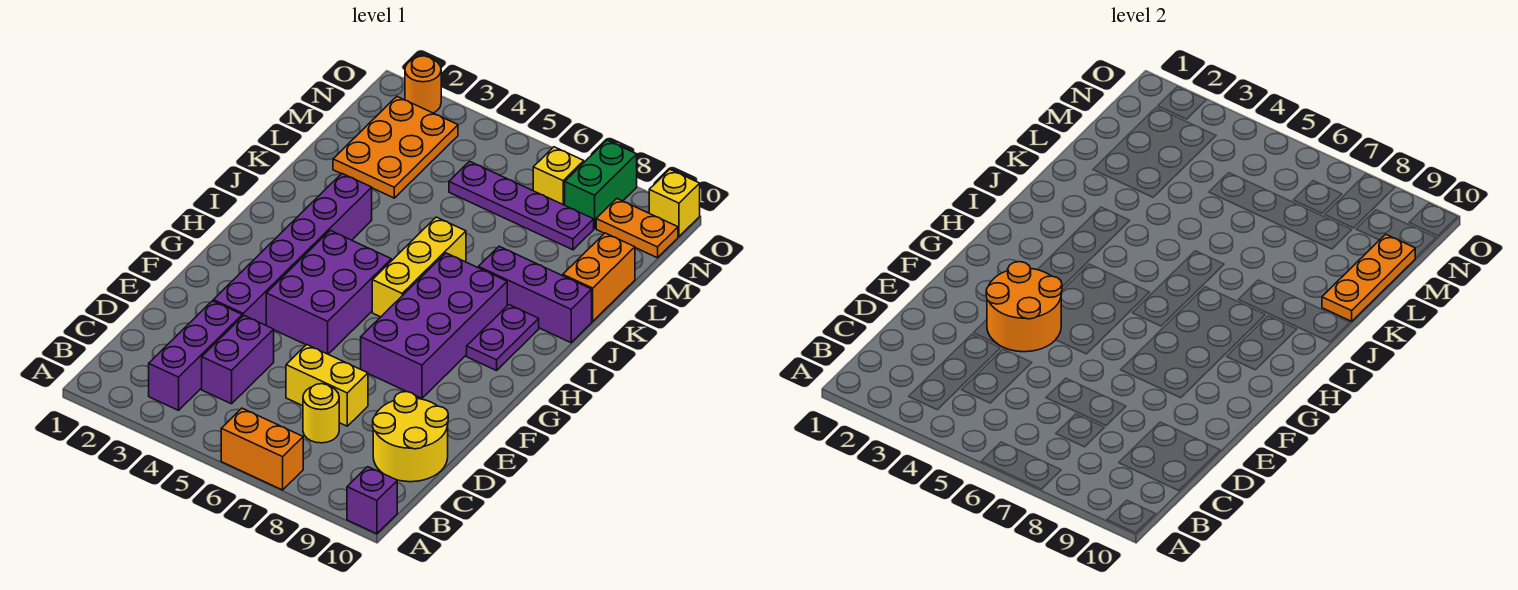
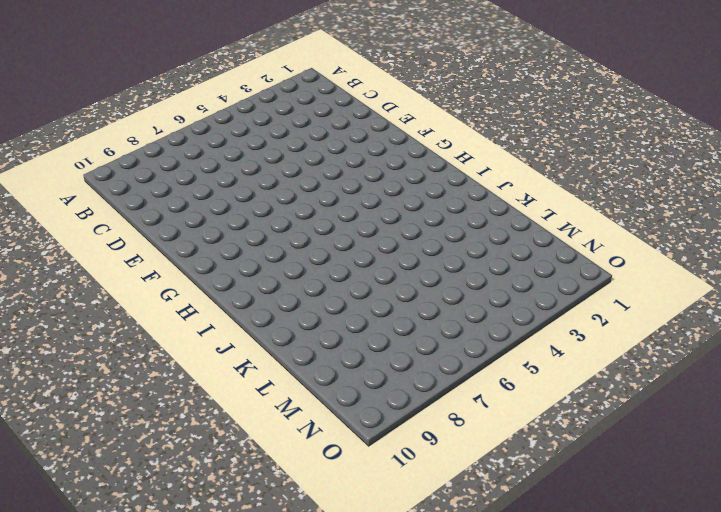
none -> orange brick A6:A7 level 1
none -> purple brick A10 level 1
none -> purple brick B3:D3 level 1

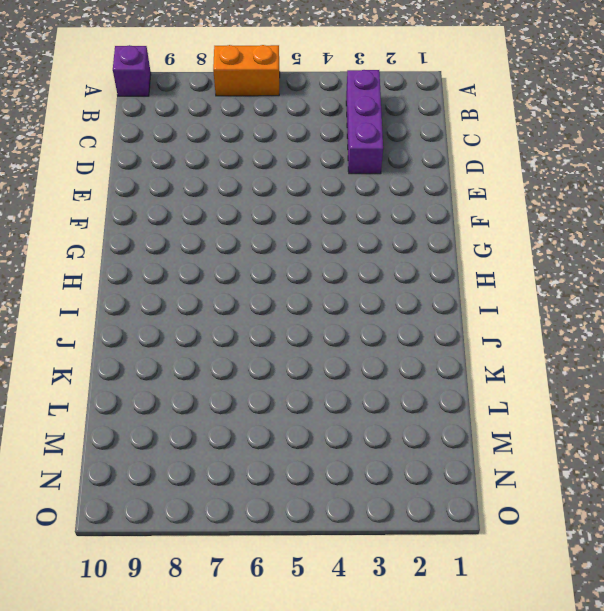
none -> purple brick C4:D4 level 1
none -> yellow round brick C7 level 1
none -> yellow round brick C9:D10 level 1

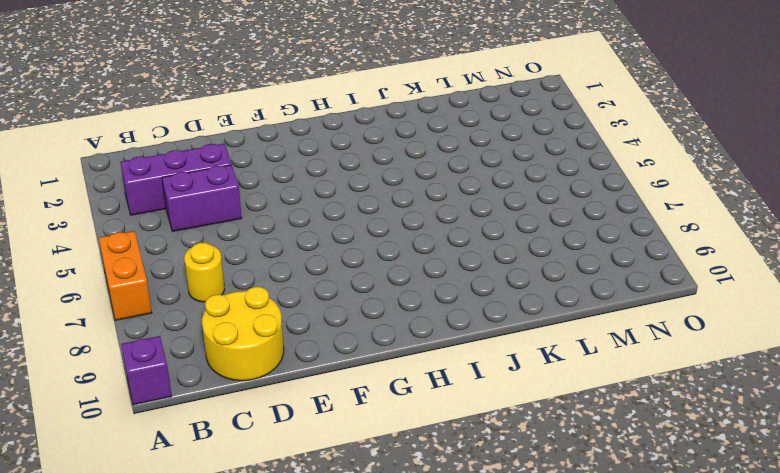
none -> yellow brick D6:D7 level 1
none -> purple brick E3:J3 level 1
none -> purple brick F4:H5 level 1

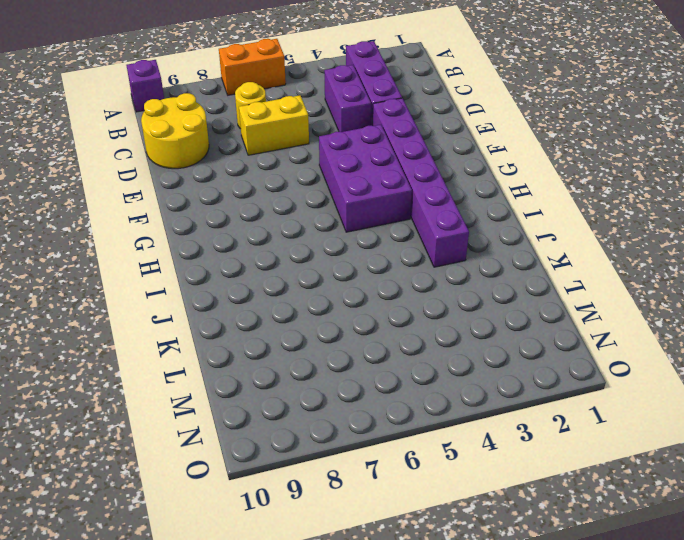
none -> purple brick F7:I8 level 1
none -> yellow brick H6:J6 level 1
none -> purple plate H9:I9 level 1

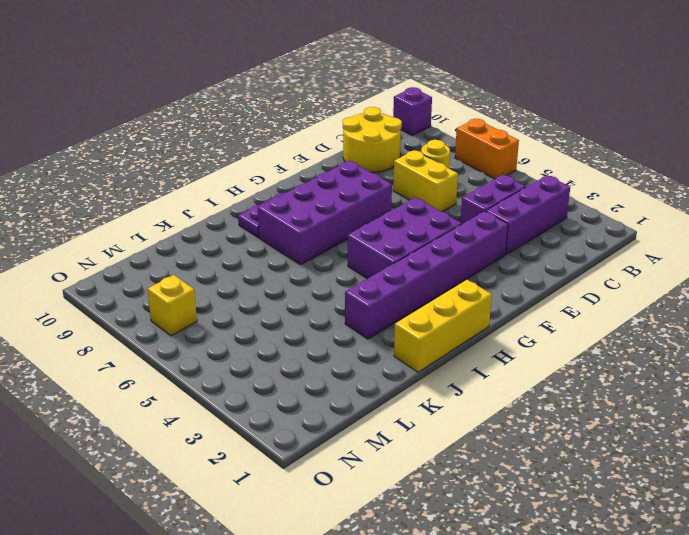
yellow brick H1:J1 level 1 -> yellow brick H6:J6 level 1
none -> purple brick J8:J10 level 1
none -> orange brick K10:L10 level 1
none -> orange plate L2:N3 level 1

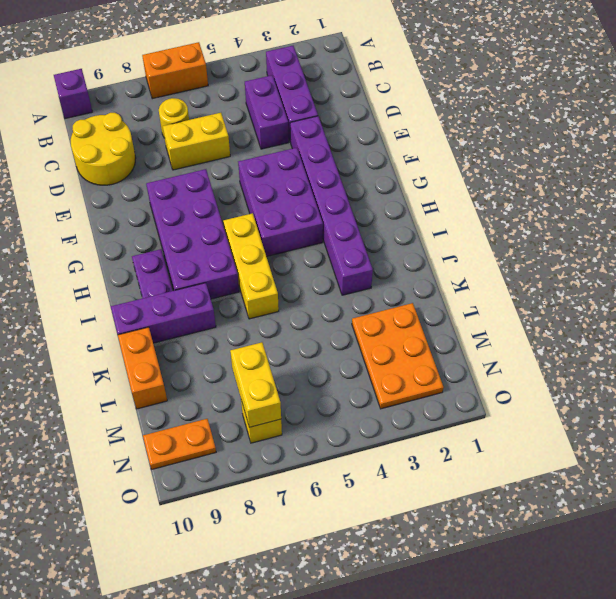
yellow brick M7:N7 level 2 -> none
none -> purple plate M5:M8 level 1
none -> green brick N8:O8 level 1
none -> orange round brick O2 level 1

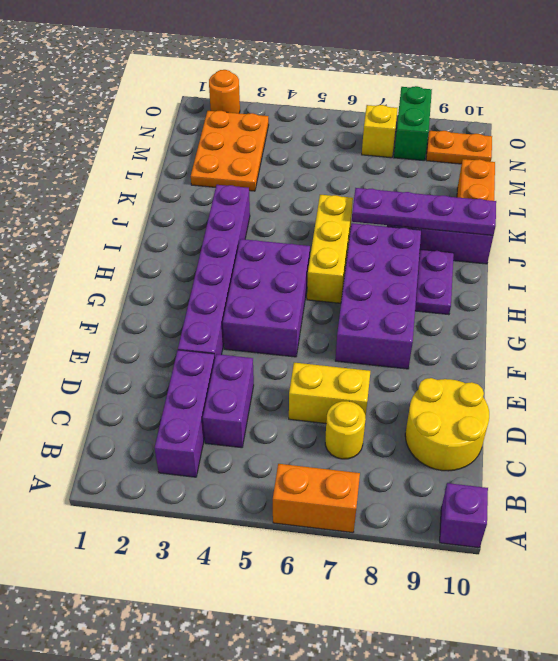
purple plate J7:J10 level 2 -> purple plate M5:M8 level 1
none -> yellow brick O10 level 1
none -> orange round brick E3:F4 level 2
none -> orange plate K10:M10 level 2

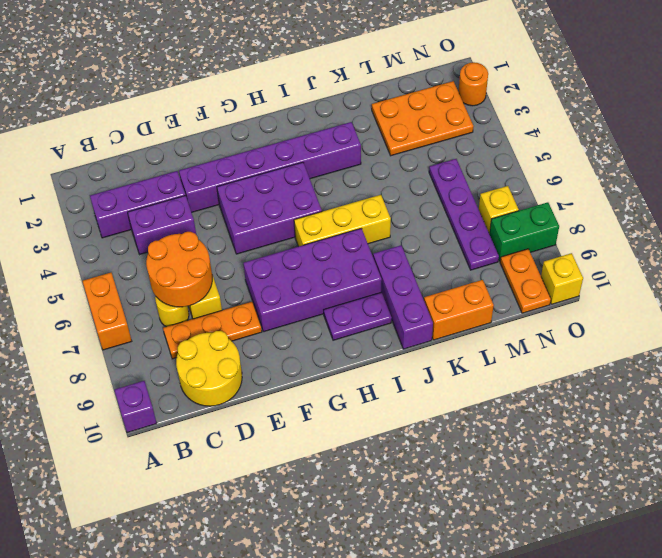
orange round brick C6:D7 level 2 -> orange round brick E3:F4 level 2
orange plate C8:E8 level 1 -> orange plate K10:M10 level 2

